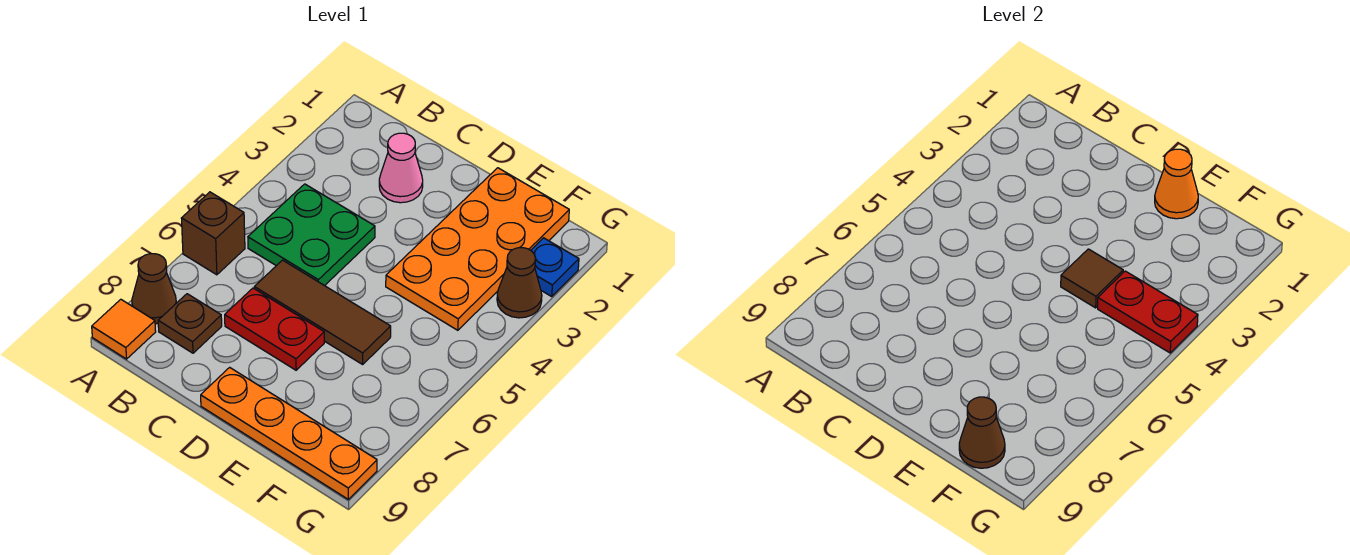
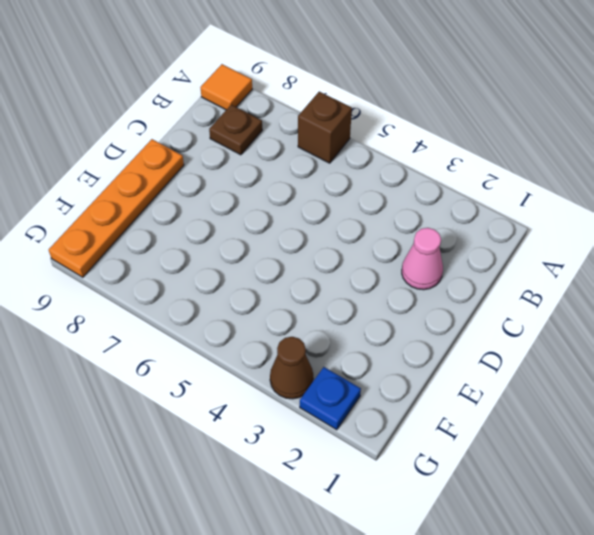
none -> brown cone A8 level 1
none -> green plate B4:C5 level 1
none -> brown tile C6:E6 level 1

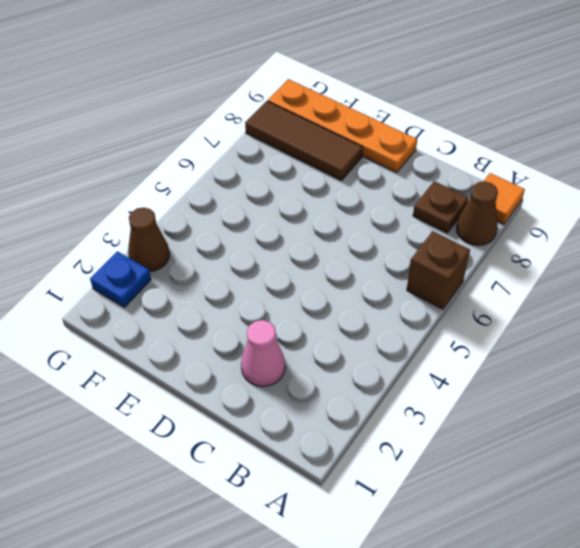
brown tile E8:G8 level 1 -> brown tile C6:E6 level 1
none -> green plate B4:C5 level 1
none -> red plate C7:D7 level 1
none -> orange plate E1:F4 level 1

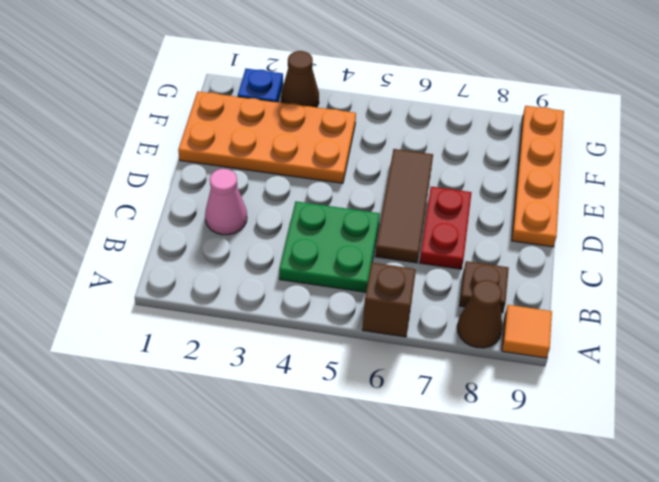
none -> orange cone E1 level 2
none -> brown tile E4 level 2
none -> red plate F4:G4 level 2

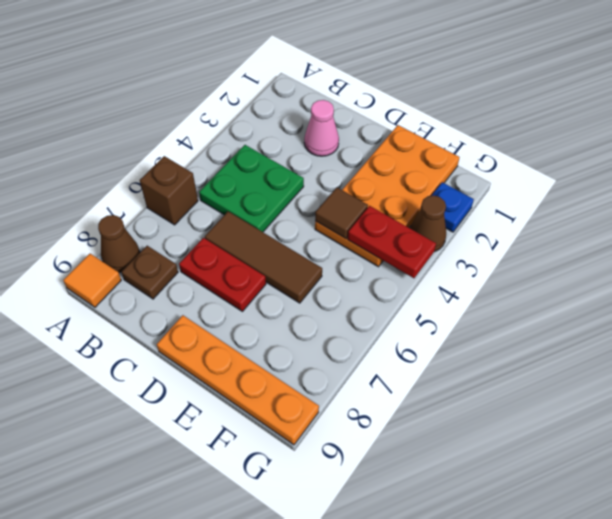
none -> orange cone E1 level 2
none -> brown cone F9 level 2

